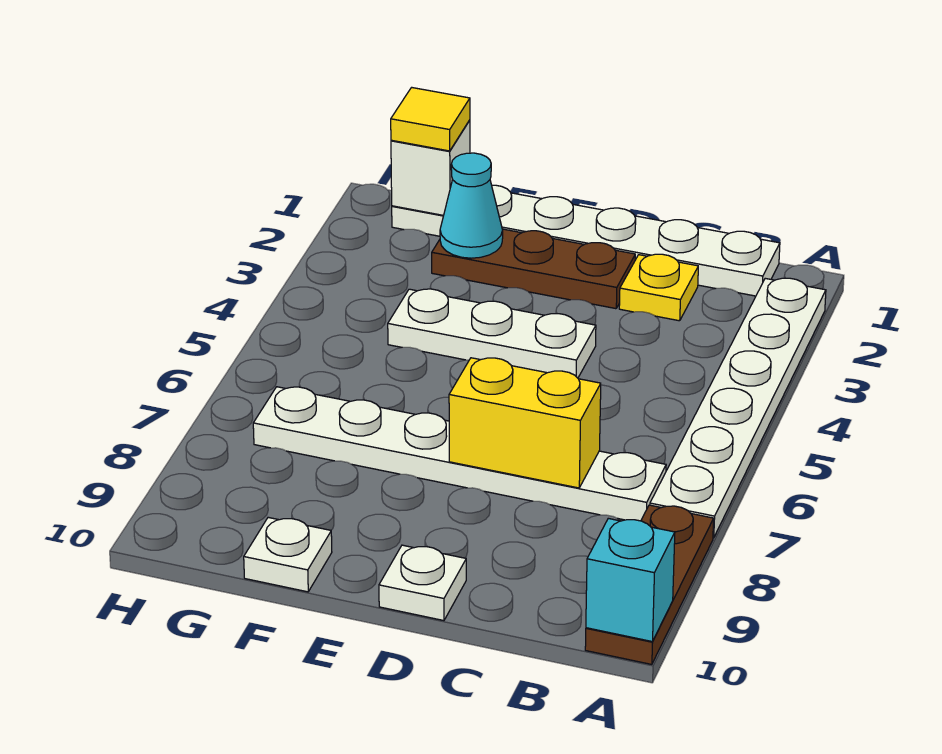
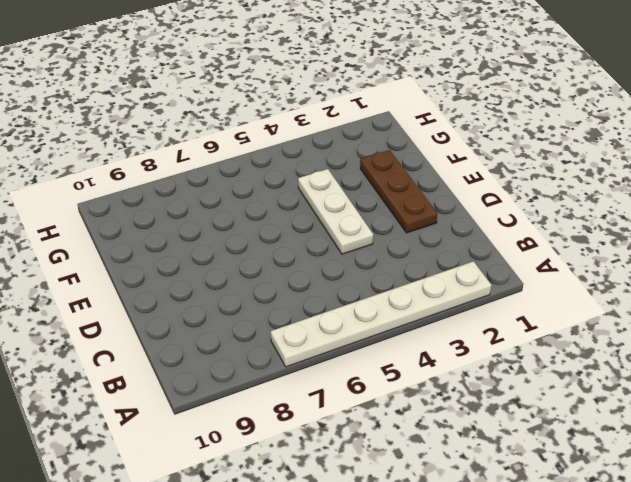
none -> brown plate A8:A10 level 1
none -> white plate B1:G1 level 1
none -> white plate B7:G7 level 1

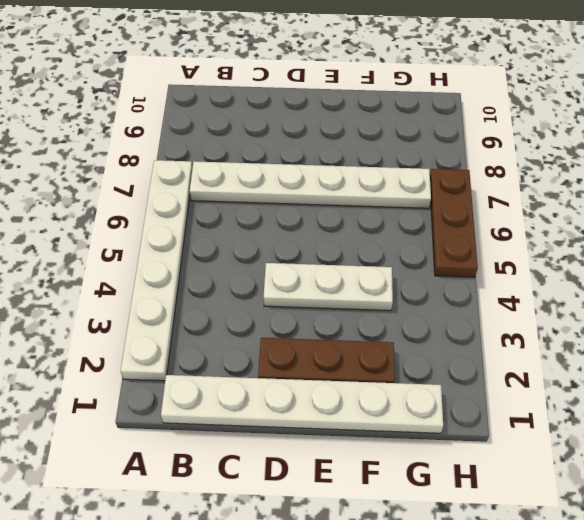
brown plate H5:H7 level 1 -> brown plate A8:A10 level 1
none -> yellow plate C2 level 1
none -> white plate D10 level 1
none -> white plate F10 level 1

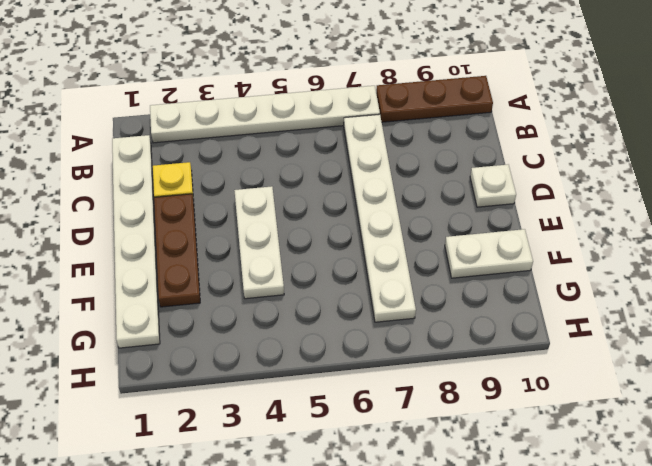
white plate F9:F10 level 1 -> white plate F10 level 1
none -> cyan brick A10 level 2
none -> yellow brick C7:D7 level 2
none -> cyan cone F2 level 2

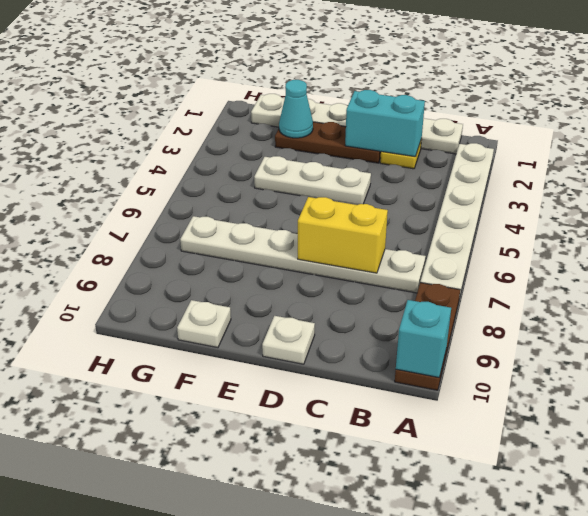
cyan brick C2:D2 level 2 -> none
none -> white brick G1 level 2
none -> yellow tile G1 level 3

